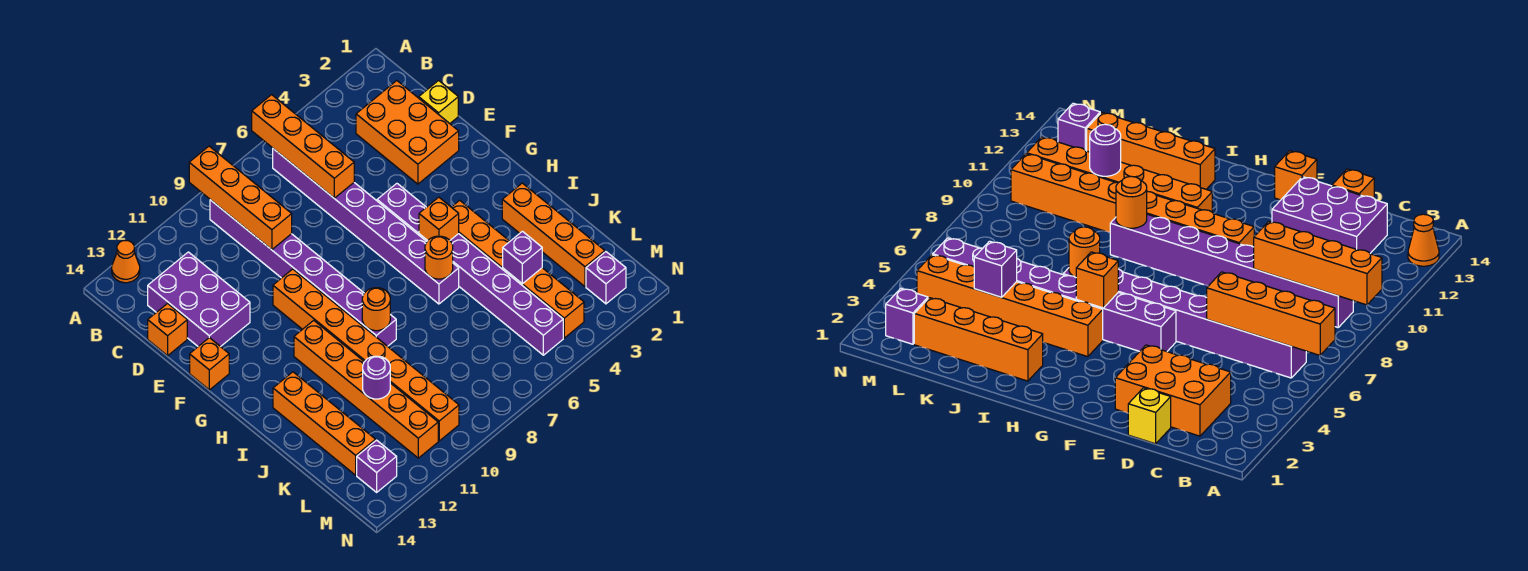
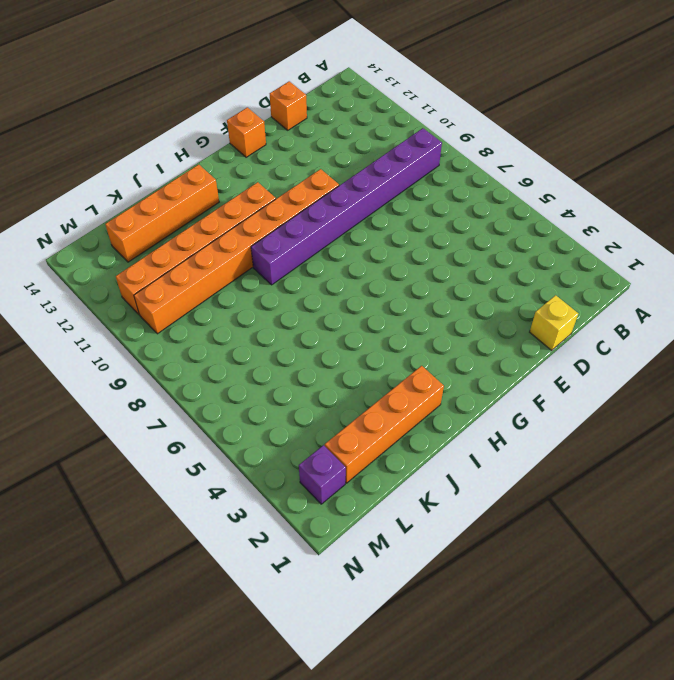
none -> orange cone A13 level 1
none -> purple brick B6:I6 level 1
none -> orange brick C2:E3 level 1

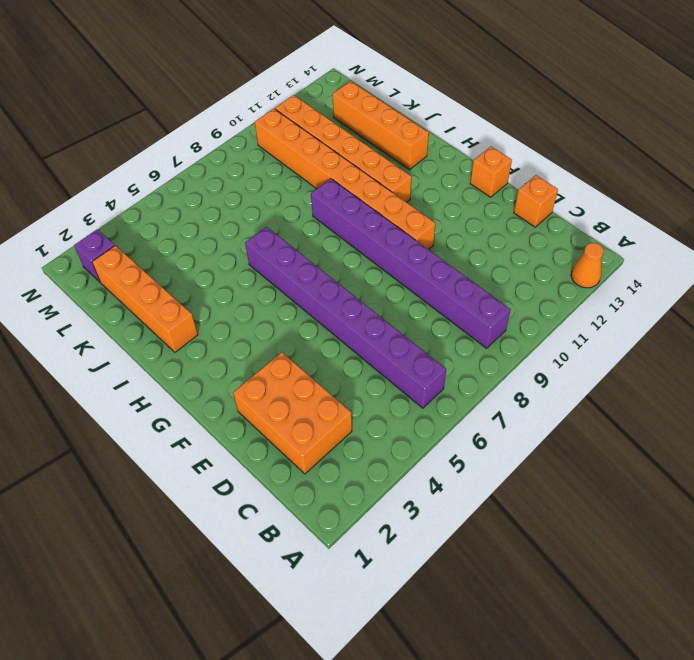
none -> purple brick C12:E13 level 1
none -> yellow brick D1 level 1
none -> purple brick F5:M5 level 1

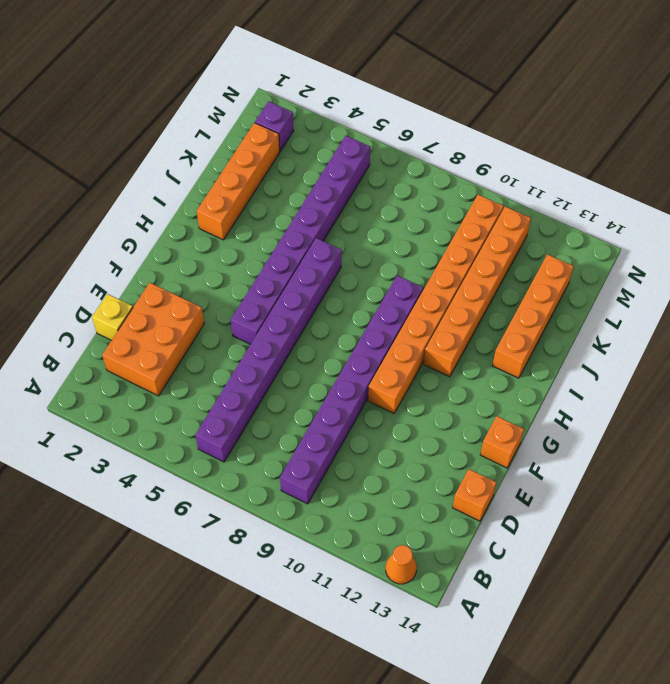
none -> purple brick C12:E13 level 1
none -> orange brick H4:M4 level 1
none -> purple brick M13 level 1

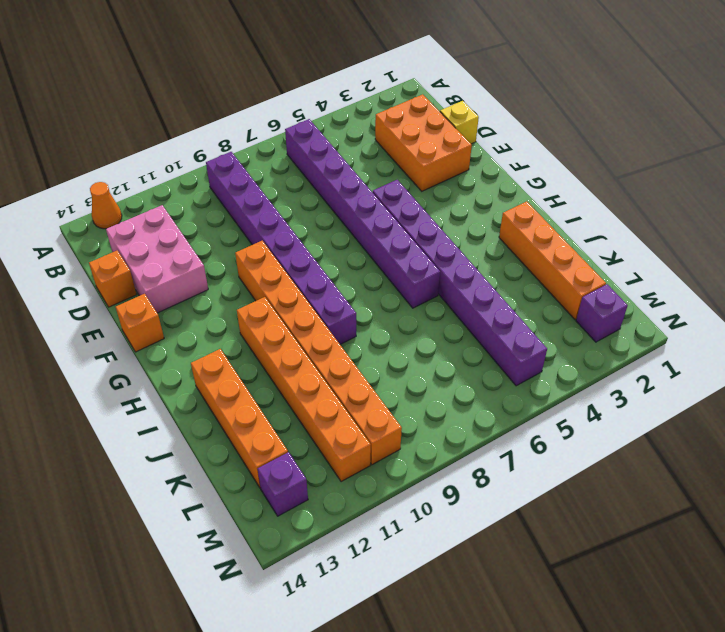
pink brick C12:E13 level 1 -> purple brick C12:E13 level 1
none -> orange brick H4:M4 level 1
none -> orange brick A6:D6 level 2
none -> orange brick A9:D9 level 2

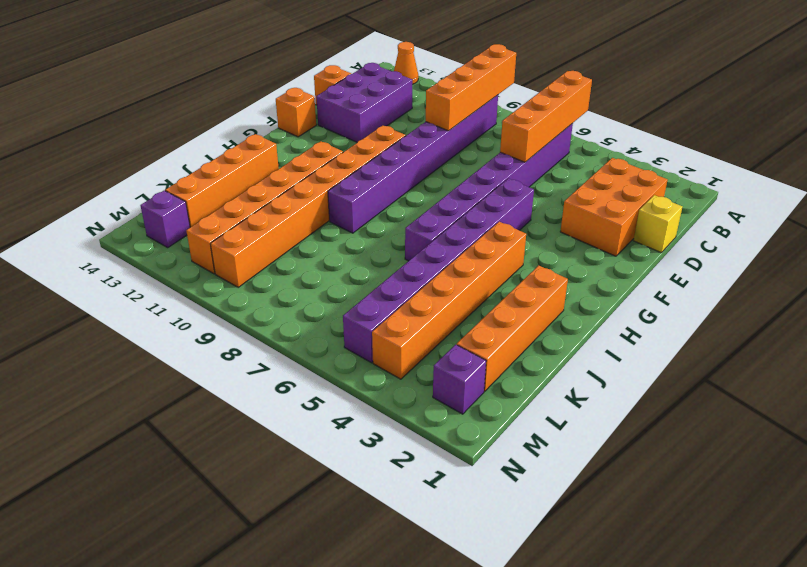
none -> orange brick H5 level 2
none -> orange round brick I6 level 2
none -> orange round brick I9 level 2

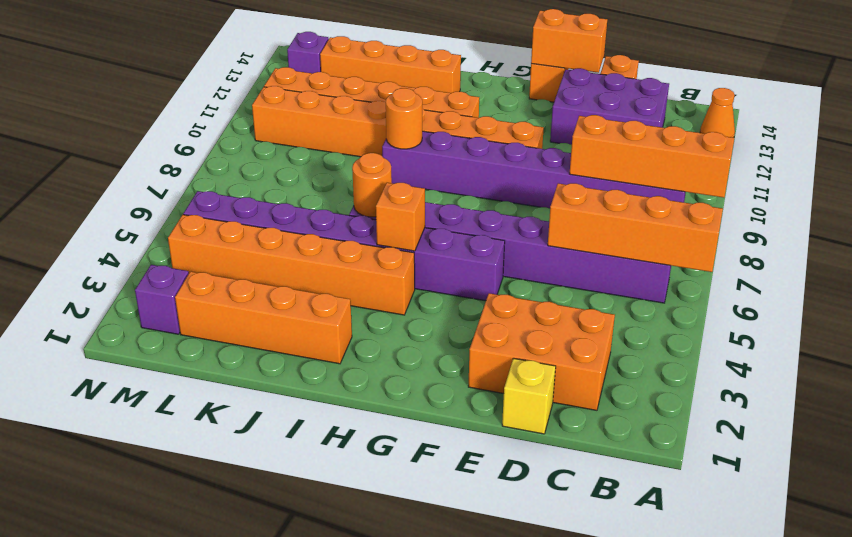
orange brick E14:F14 level 2 -> none
none -> purple brick K4 level 2
none -> purple round brick K11 level 2

